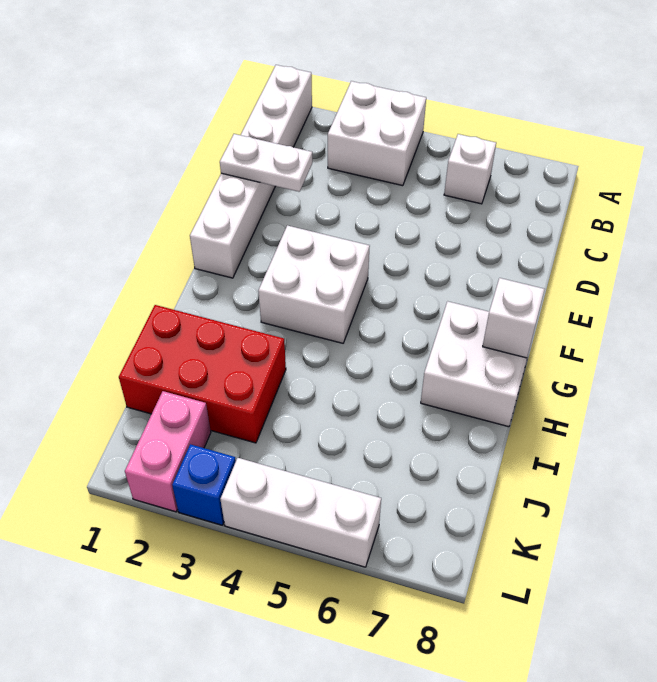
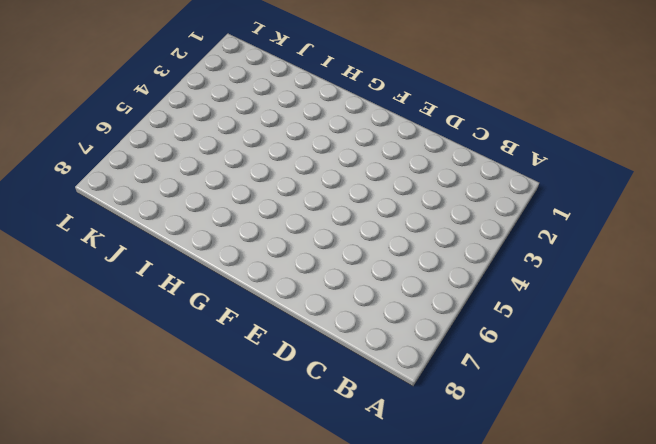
none -> white brick A1:F1 level 1
none -> white brick A3:B4 level 1

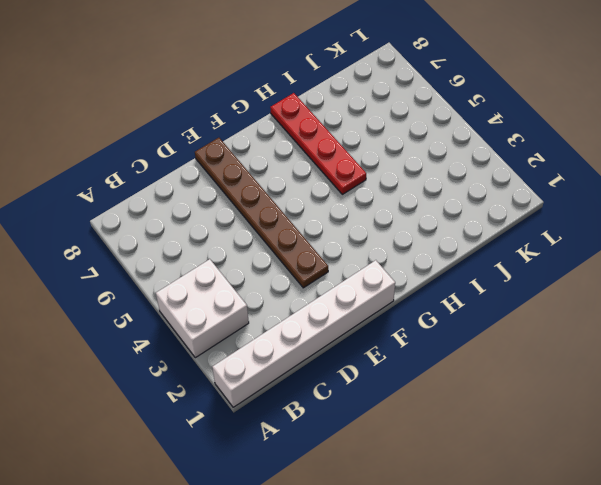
brown plate E3:E8 level 1 -> none
red plate H5:H8 level 1 -> white brick G7:H8 level 1
none -> white brick B6 level 1
none -> white brick F3:G4 level 1

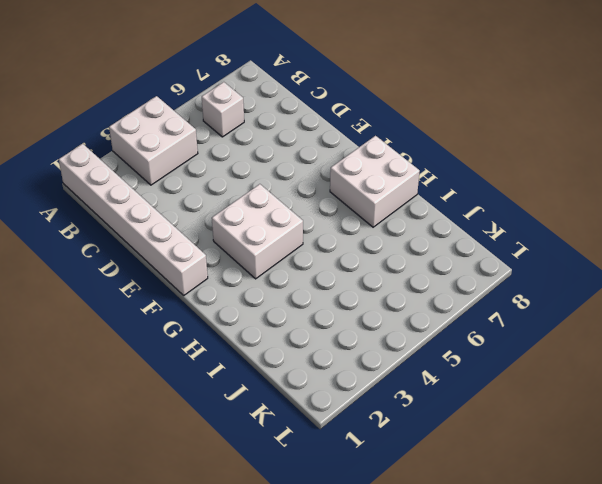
none -> red brick I1:J3 level 1
none -> pink brick K2:L2 level 1

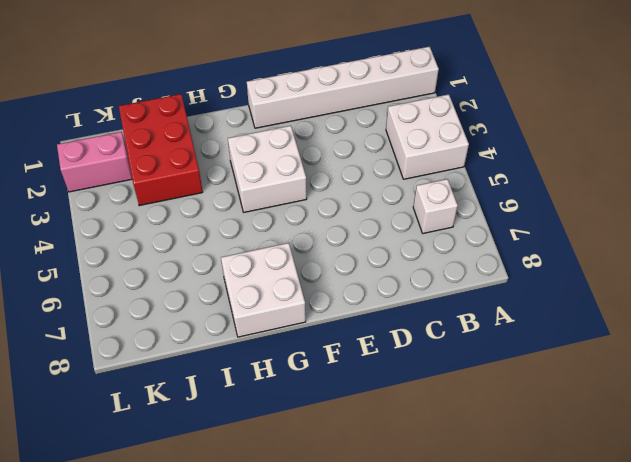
none -> blue brick L3 level 1
none -> white brick L4:L6 level 1

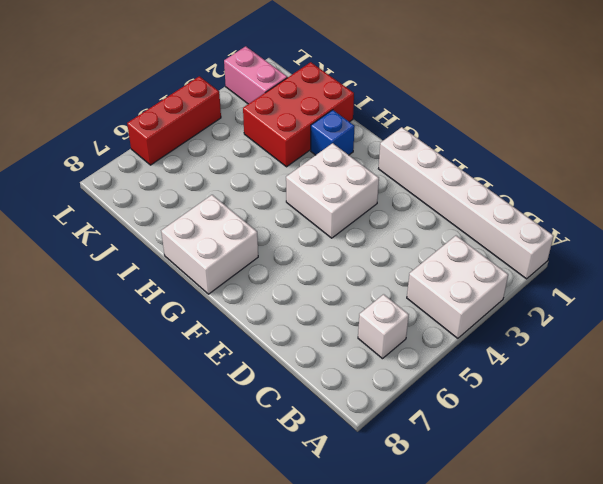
blue brick H2 level 1 -> blue brick L3 level 1
red brick L4:L6 level 1 -> white brick L4:L6 level 1
none -> white plate D1:D2 level 2
none -> white brick G8 level 2

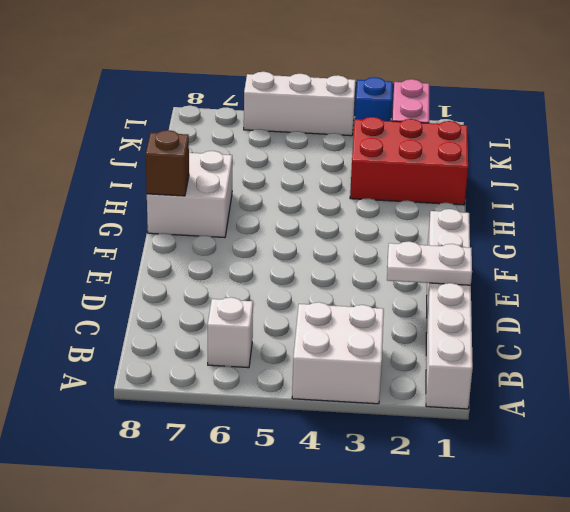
brown brick G8 level 2 -> white brick G8 level 2
none -> white brick F3:G4 level 1

